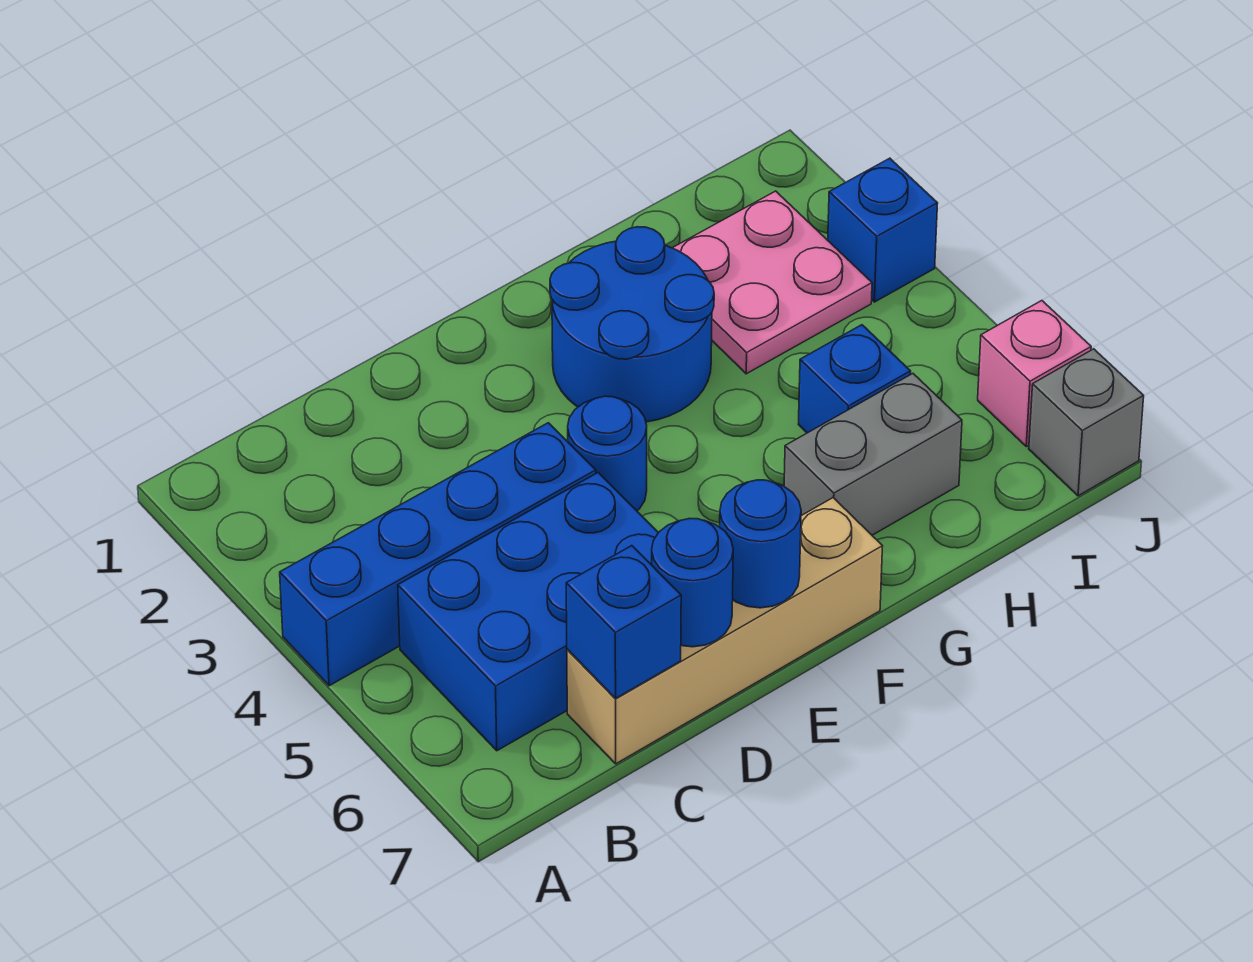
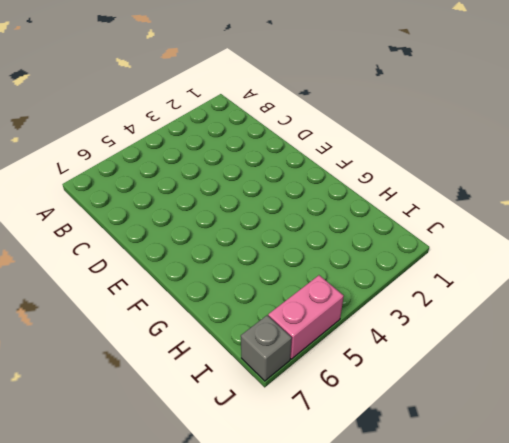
pink brick J5:J6 level 1 -> pink brick J6 level 1
none -> blue brick A4:D4 level 1
none -> blue brick B5:D6 level 1
none -> tan brick C7:F7 level 1

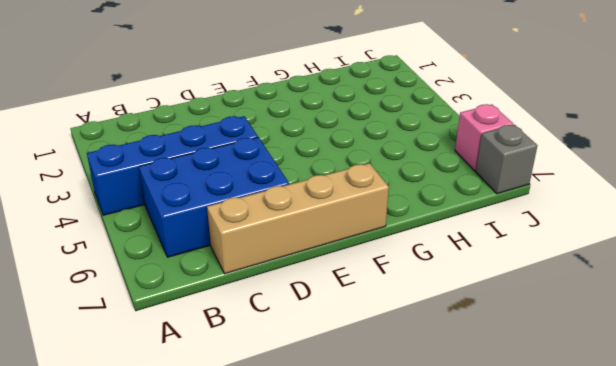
none -> blue round brick E4 level 1
none -> blue round brick F2:G3 level 1
none -> grey brick G6:H6 level 1

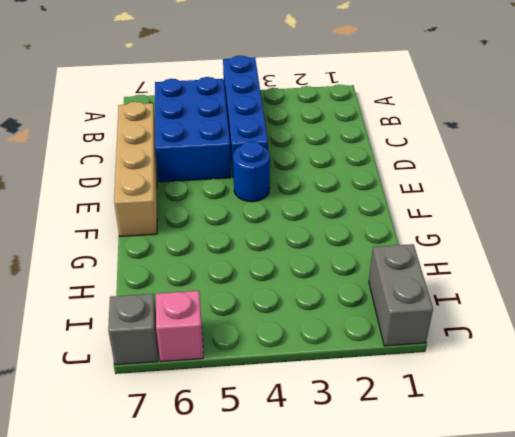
grey brick I1:J1 level 1 -> grey brick G6:H6 level 1
none -> blue round brick F2:G3 level 1
none -> pink plate H2:I3 level 1
none -> blue brick H5 level 1

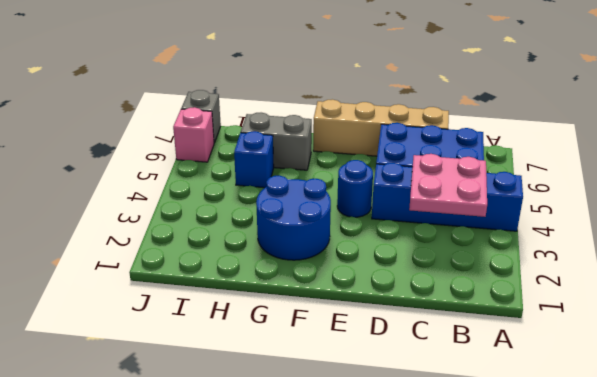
pink plate B3:C4 level 2 -> pink plate H2:I3 level 1
none -> blue brick J3 level 1
none -> blue brick C7 level 2
none -> blue round brick D7 level 2

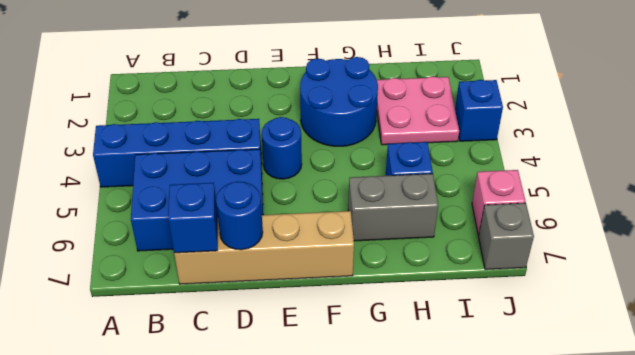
none -> blue round brick E7 level 2

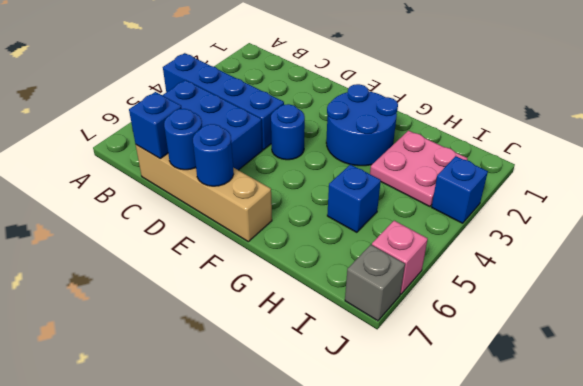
none -> grey brick G6:H6 level 1

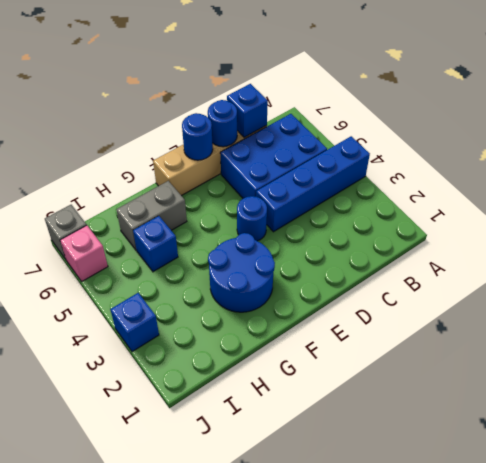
none -> pink plate H2:I3 level 1

